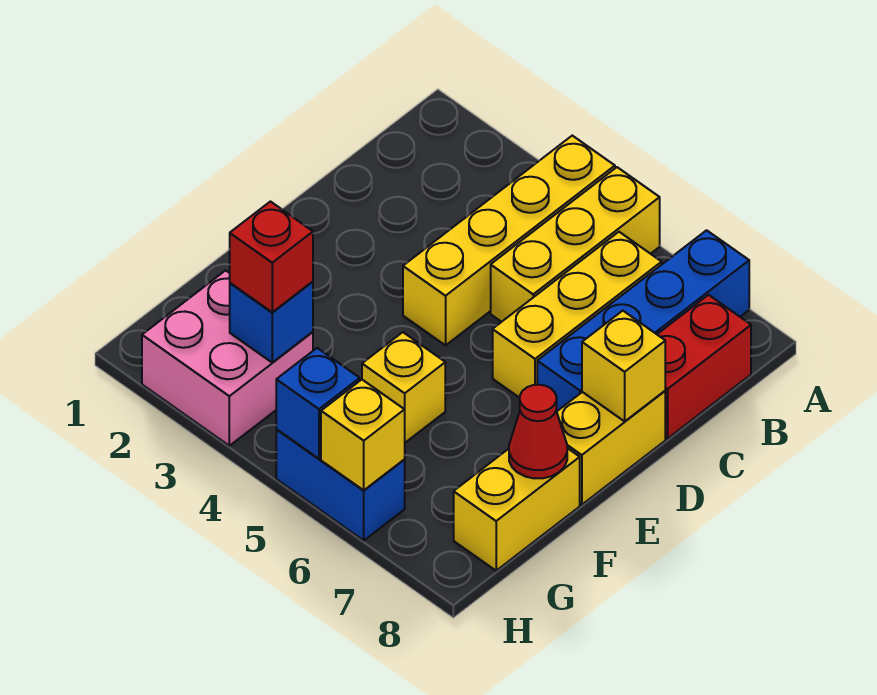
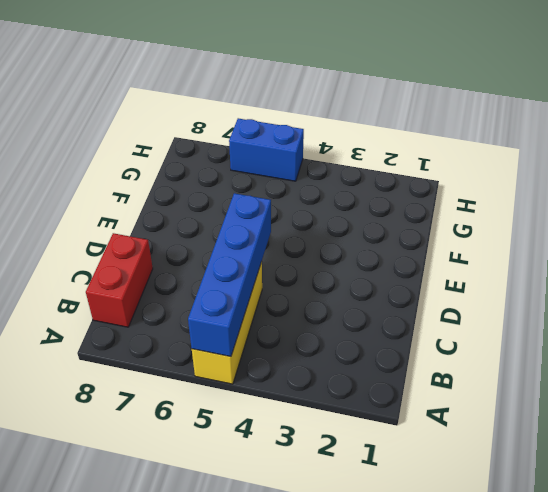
blue brick A5:D5 level 2 -> blue brick A7:D7 level 1
none -> yellow brick A4:D4 level 1
none -> yellow brick B6:D6 level 1
none -> yellow brick D8:E8 level 1

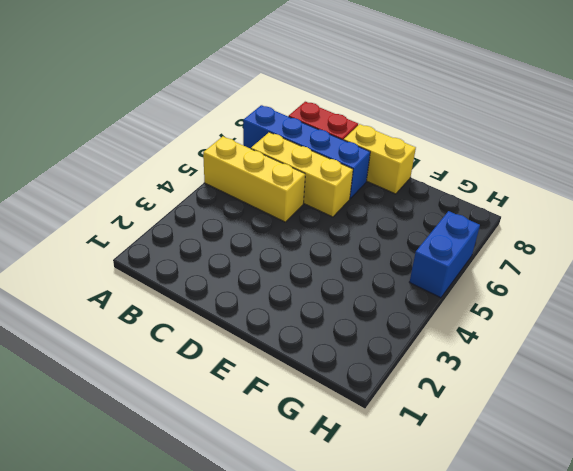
none -> yellow brick A4:D4 level 1
none -> yellow brick F5 level 1
none -> yellow brick F8:G8 level 1

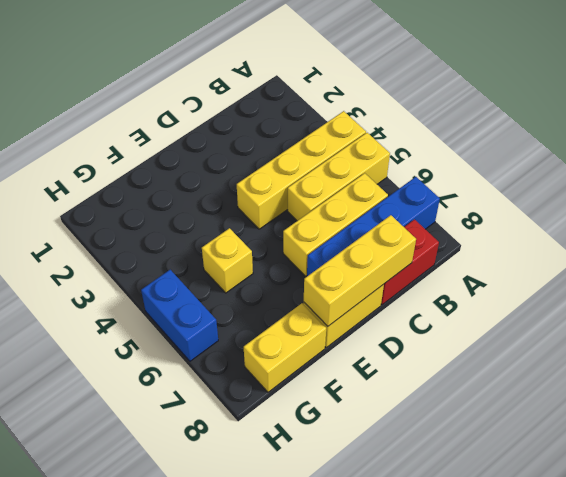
yellow brick C8:E8 level 2 -> yellow brick D8 level 2
none -> pink brick G2:H3 level 1
none -> red cone F8 level 2
none -> blue brick G3 level 2

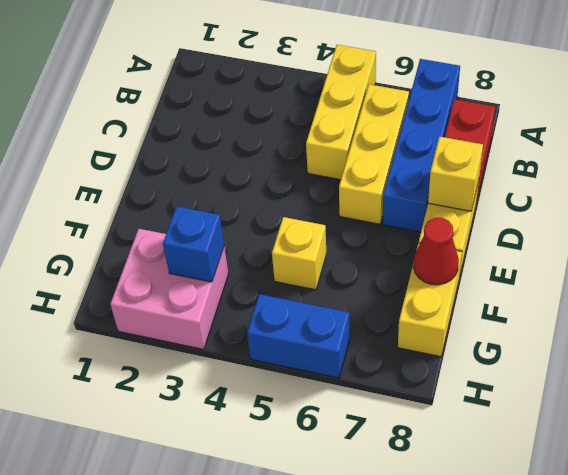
none -> yellow brick A4:D4 level 1
none -> blue brick H5 level 2
none -> yellow brick H6 level 2

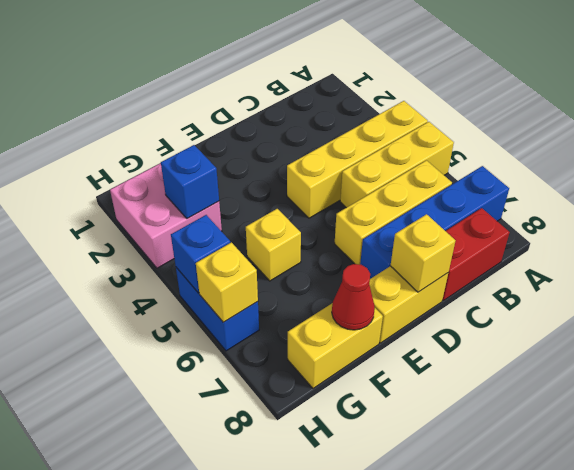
none -> red brick G3 level 3

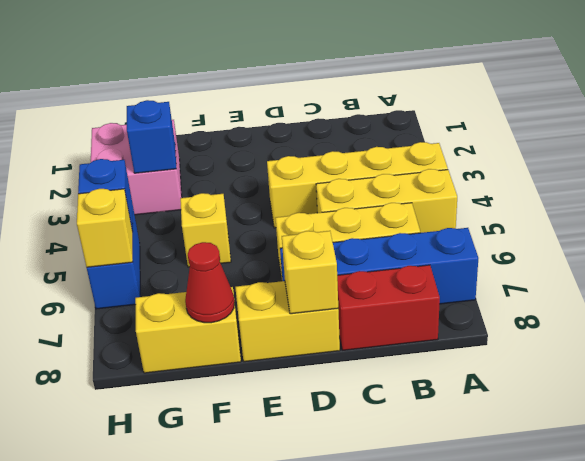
none -> red brick G3 level 3

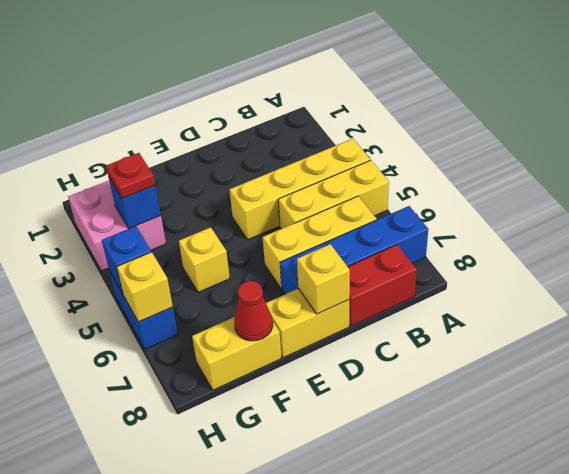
red plate G3 level 3 -> red brick G3 level 3

